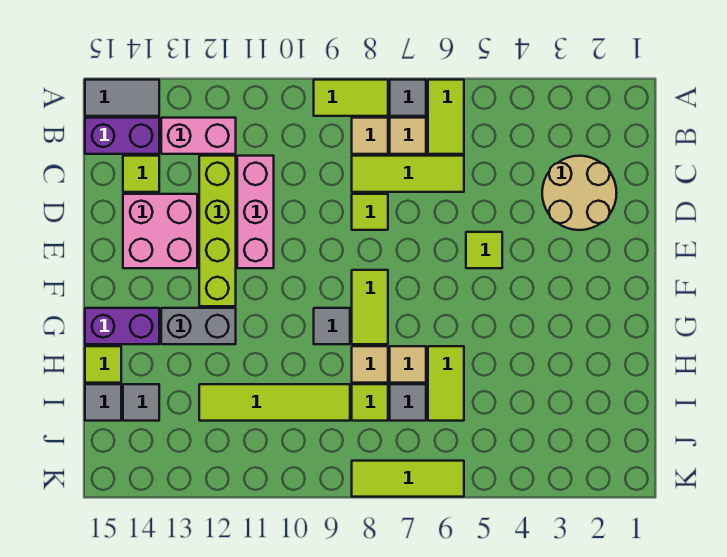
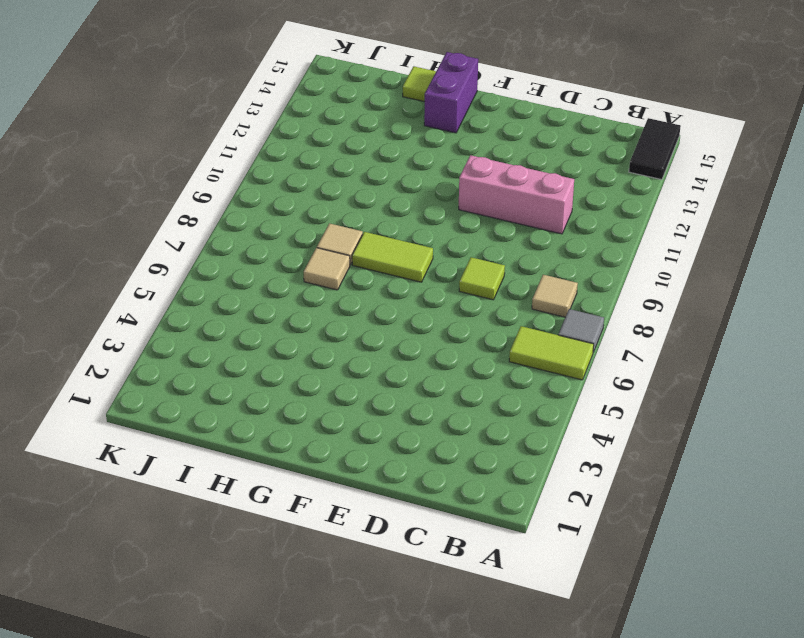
black tile A14:A15 level 1 -> grey tile A14:A15 level 1
none -> lime tile A8:A9 level 1
none -> tan tile B7 level 1
none -> pink brick B12:B13 level 1
none -> purple brick B14:B15 level 1

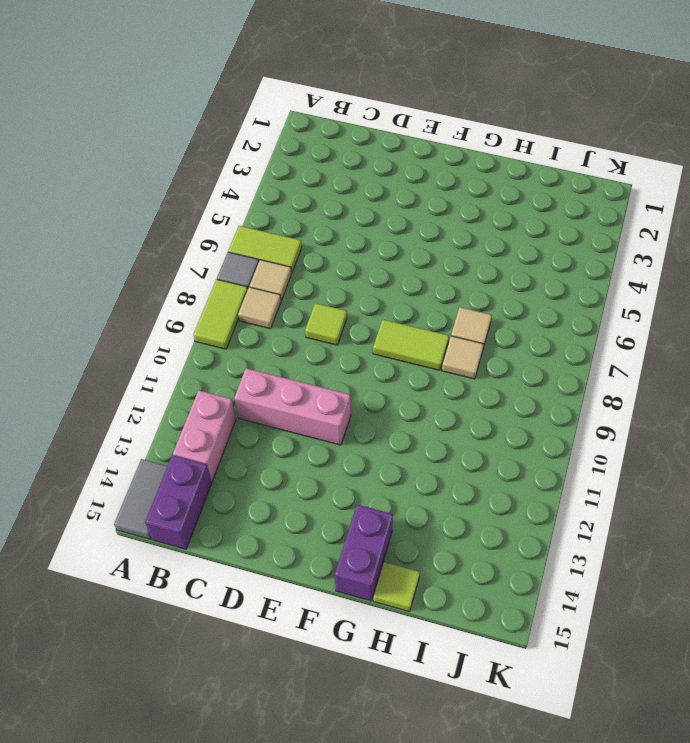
none -> tan round brick C2:D3 level 1
none -> lime tile C6:C8 level 1
none -> lime brick C12:F12 level 1
none -> lime tile C14 level 1

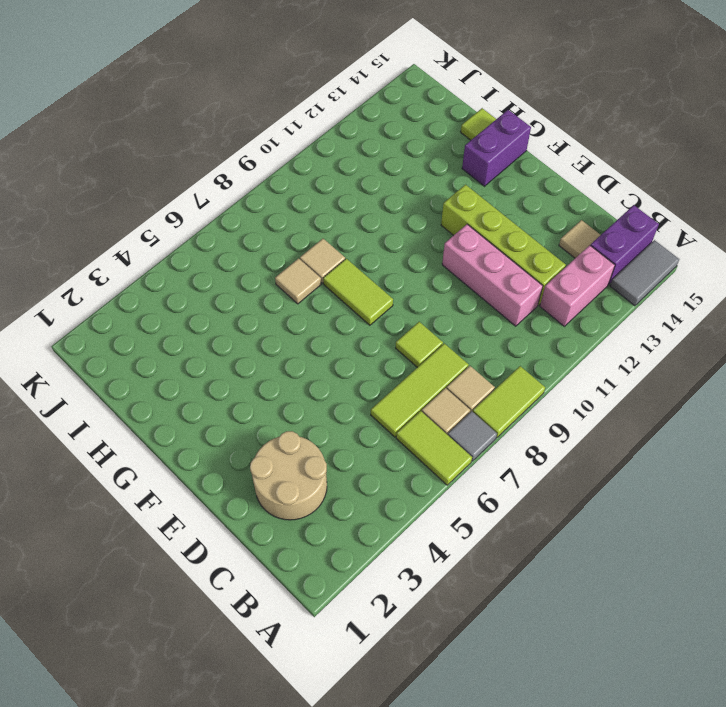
tan tile C14 level 1 -> lime tile C14 level 1
none -> pink brick D13:E14 level 1
none -> lime tile E5 level 1
none -> grey tile G9 level 1
none -> grey brick G12:G13 level 1

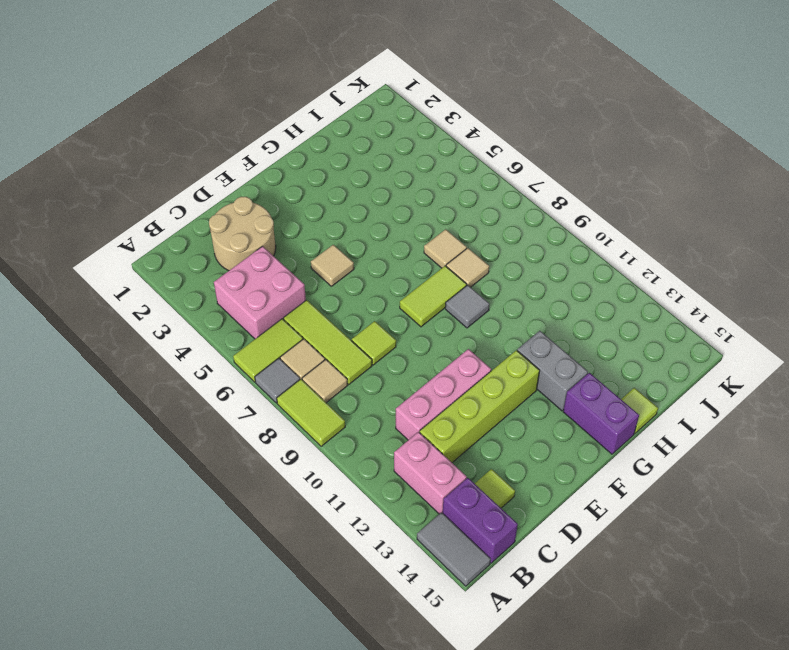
pink brick B4:C5 level 1 -> pink brick D13:E14 level 1
tan tile E5 level 1 -> lime tile E5 level 1
none -> lime tile H6:I6 level 1
none -> grey tile I7 level 1
none -> lime tile I8 level 1
none -> lime tile I9:I12 level 1

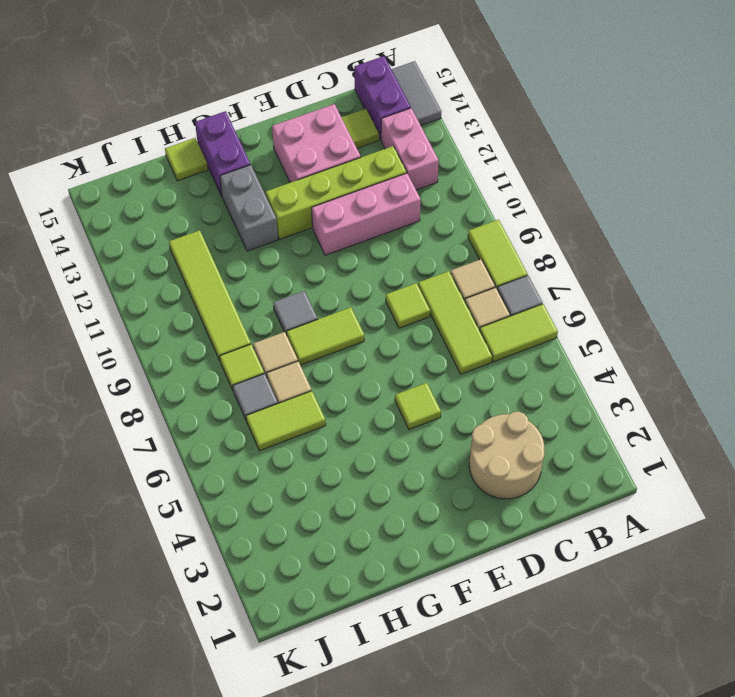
none -> grey tile I14 level 1
none -> grey tile I15 level 1
none -> lime tile K6:K8 level 1

